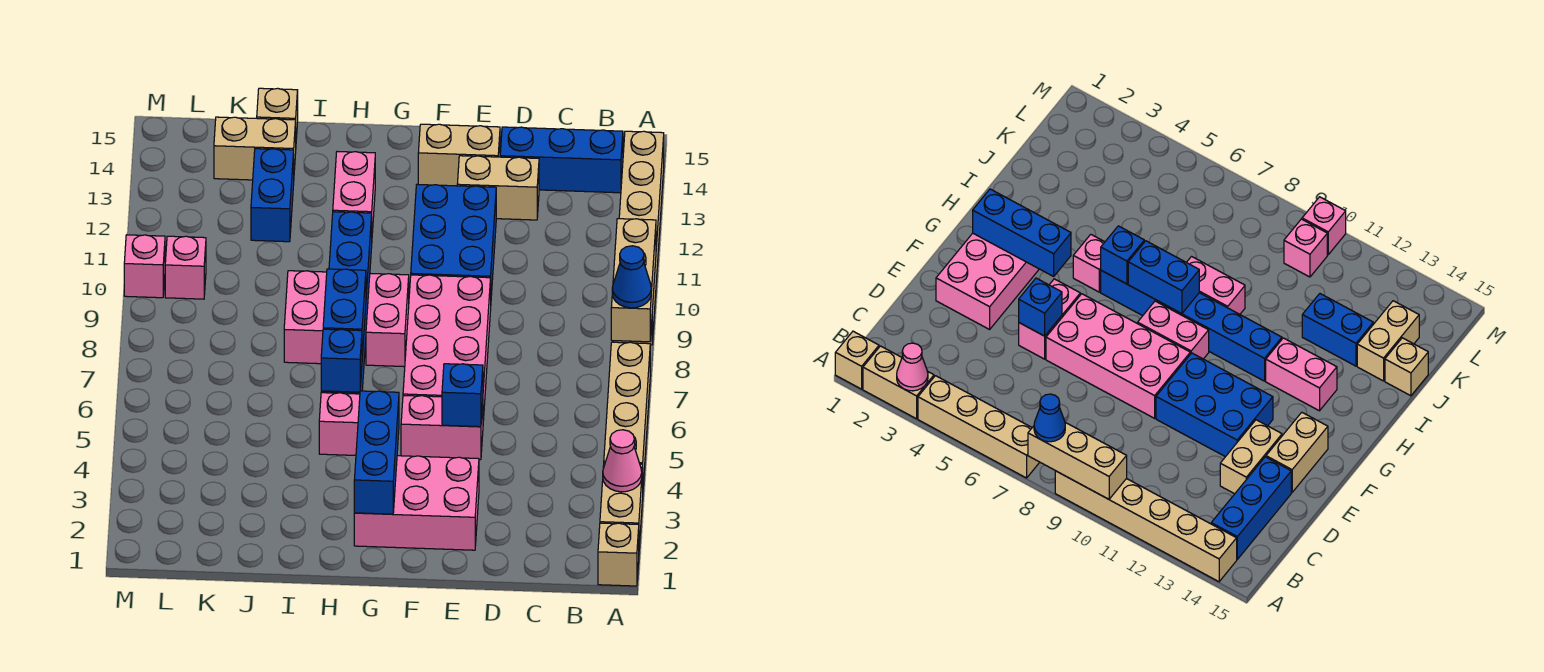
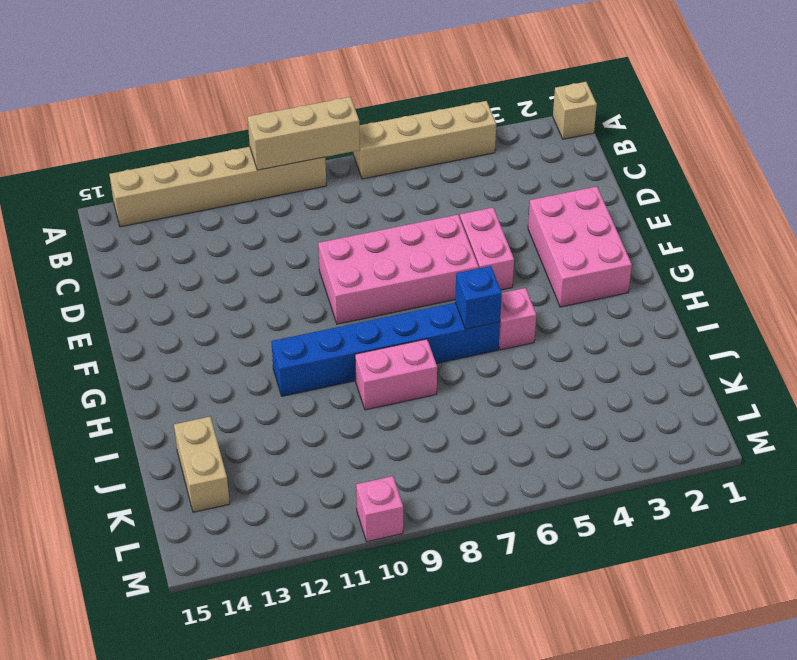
none -> tan brick A2:A3 level 1
none -> blue brick B14:D14 level 1
none -> tan brick D13:E13 level 1

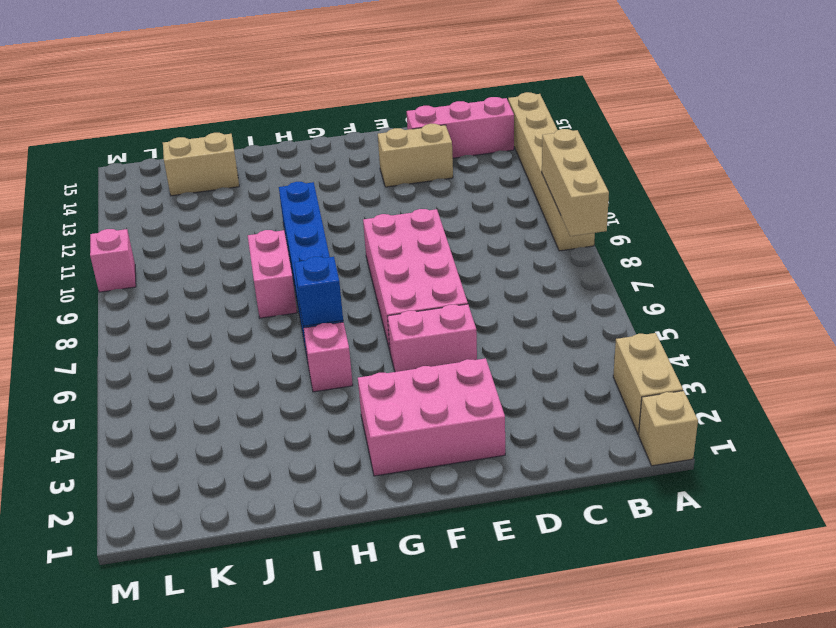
pink brick B14:D14 level 1 -> blue brick B14:D14 level 1
none -> tan brick A4:A7 level 1
none -> blue brick E10:F12 level 1
none -> tan brick E14:F14 level 1

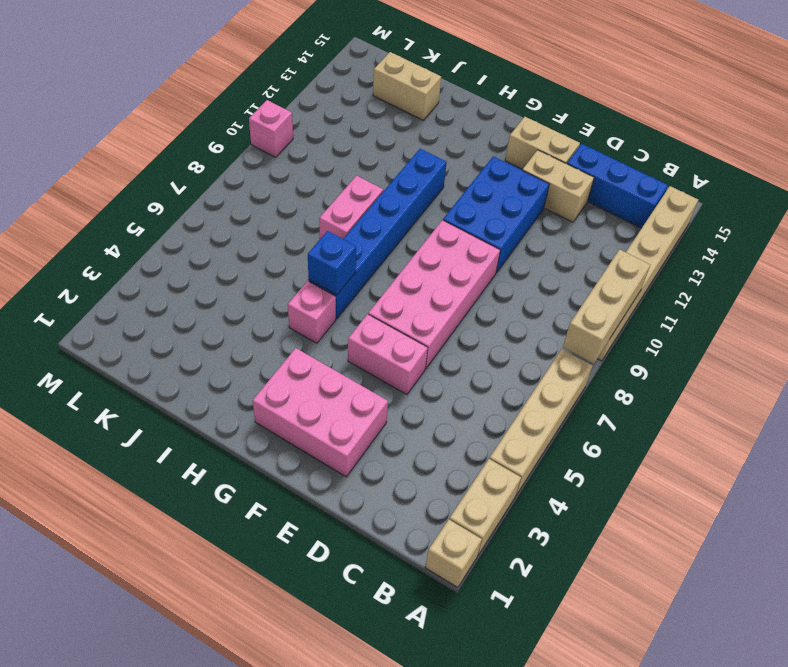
none -> pink brick G8:G9 level 1
none -> pink brick H12:H13 level 1
none -> blue brick J12:J13 level 1

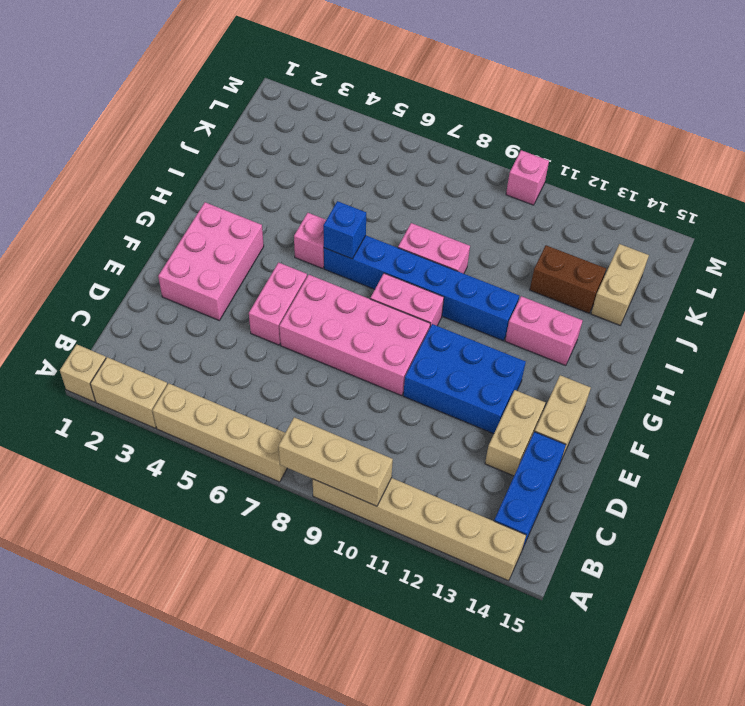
brown brick J12:J13 level 1 -> blue brick J12:J13 level 1
none -> tan brick J15 level 1
none -> pink brick L10 level 1
none -> pink cone A3 level 2

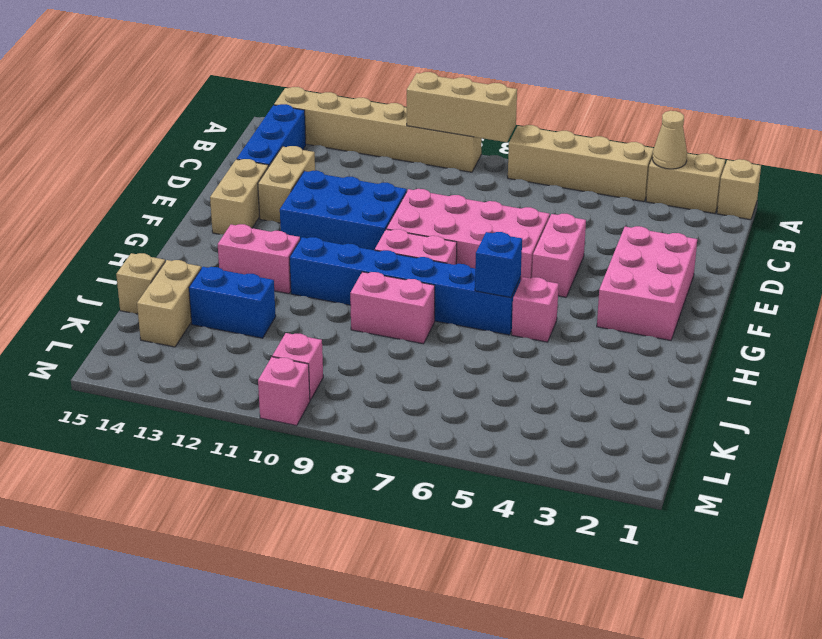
tan cone A3 level 2 -> pink cone A3 level 2
none -> blue brick E5 level 2
none -> blue brick G2:G4 level 2
none -> blue brick H7:H8 level 2

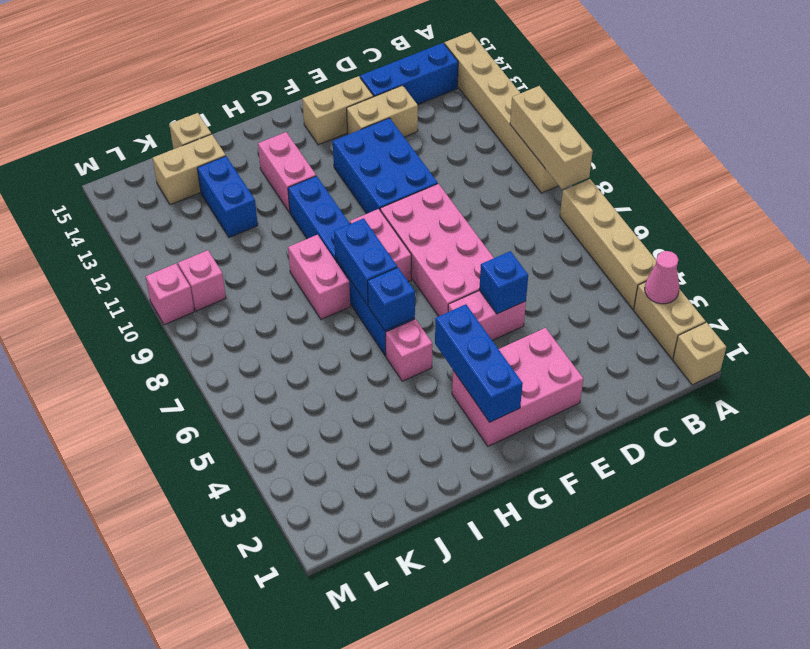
none -> blue cone A8 level 3

